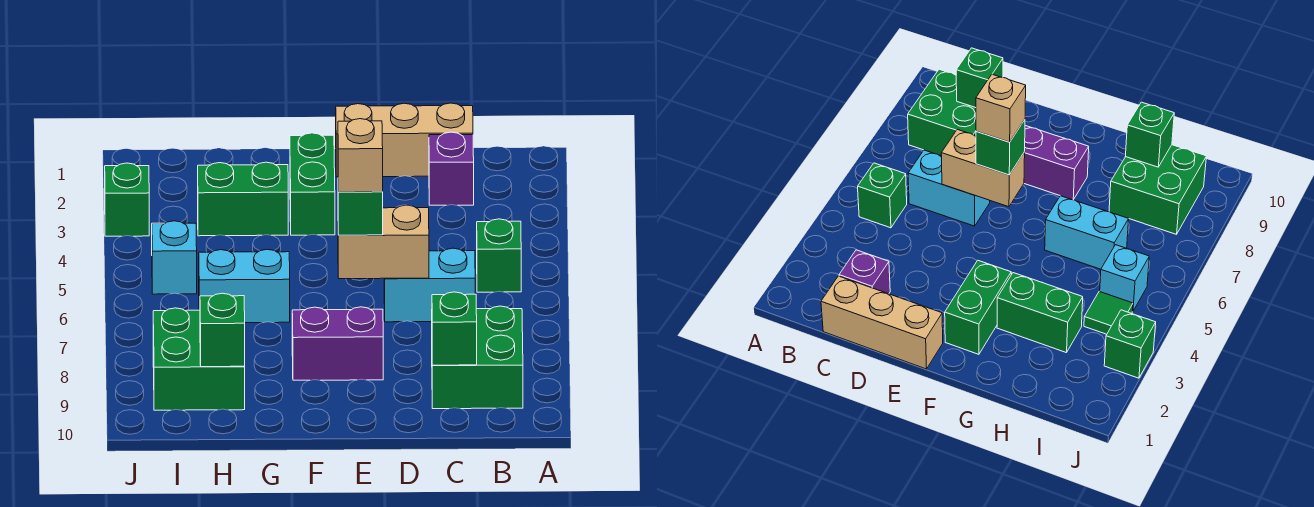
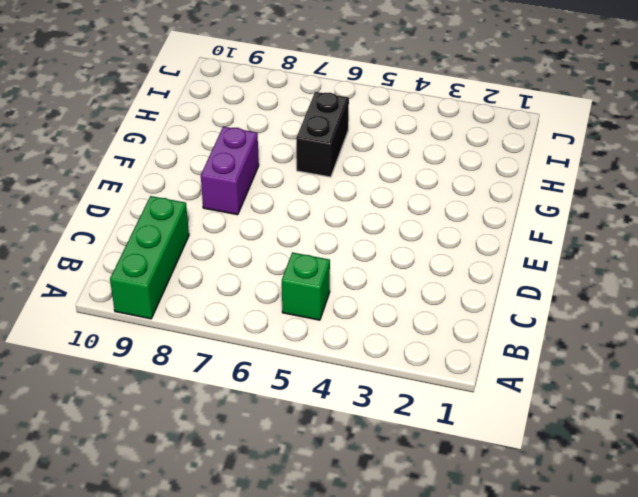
green brick A9:C9 level 1 -> green brick B8:C9 level 1
black brick G6:H6 level 1 -> cyan brick G6:H6 level 1
none -> tan brick C1:E1 level 1
none -> purple brick C2 level 1
none -> cyan brick C6:D6 level 1

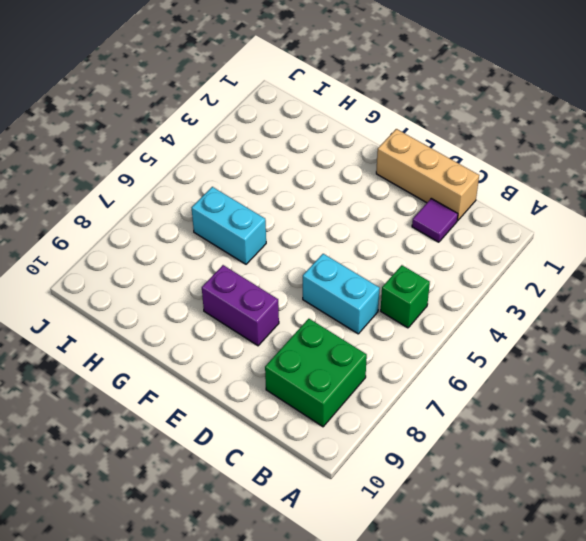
purple tile C2 level 1 -> purple brick C2 level 1
none -> green brick F2:F3 level 1
none -> green brick G3:H3 level 1
none -> green brick H8:I9 level 1

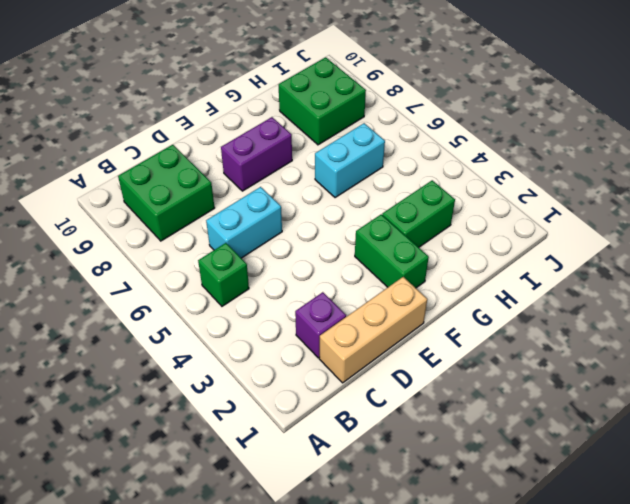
none -> green tile I4 level 1
none -> cyan brick I5 level 1
none -> green brick J3 level 1

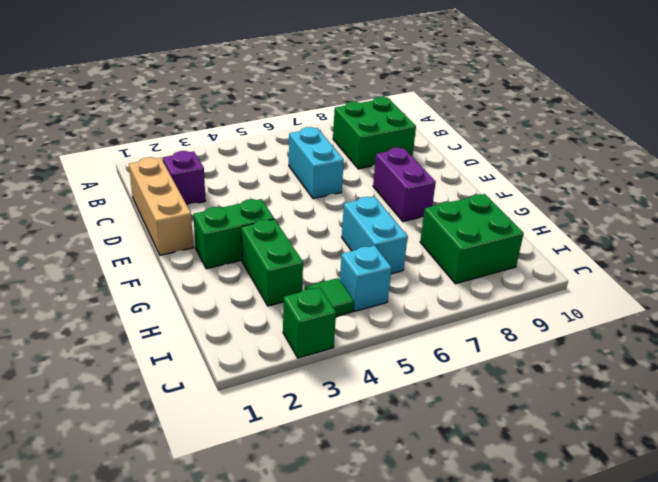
none -> green brick B5 level 1
none -> green brick C9 level 2
none -> tan brick D6:E6 level 2

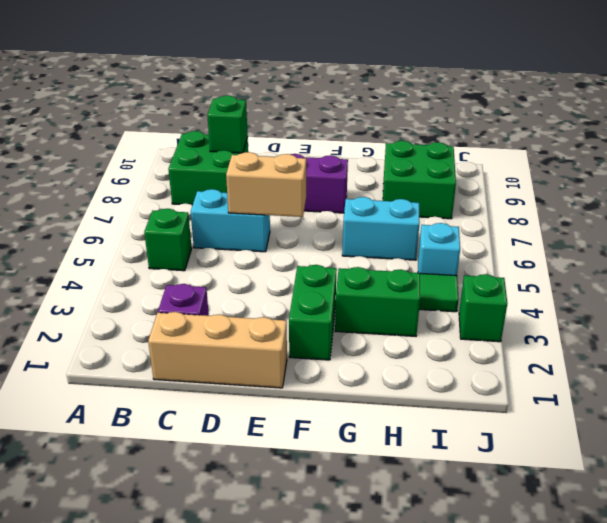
none -> green brick H9 level 2
none -> green brick E6 level 3
none -> tan brick E6 level 4

